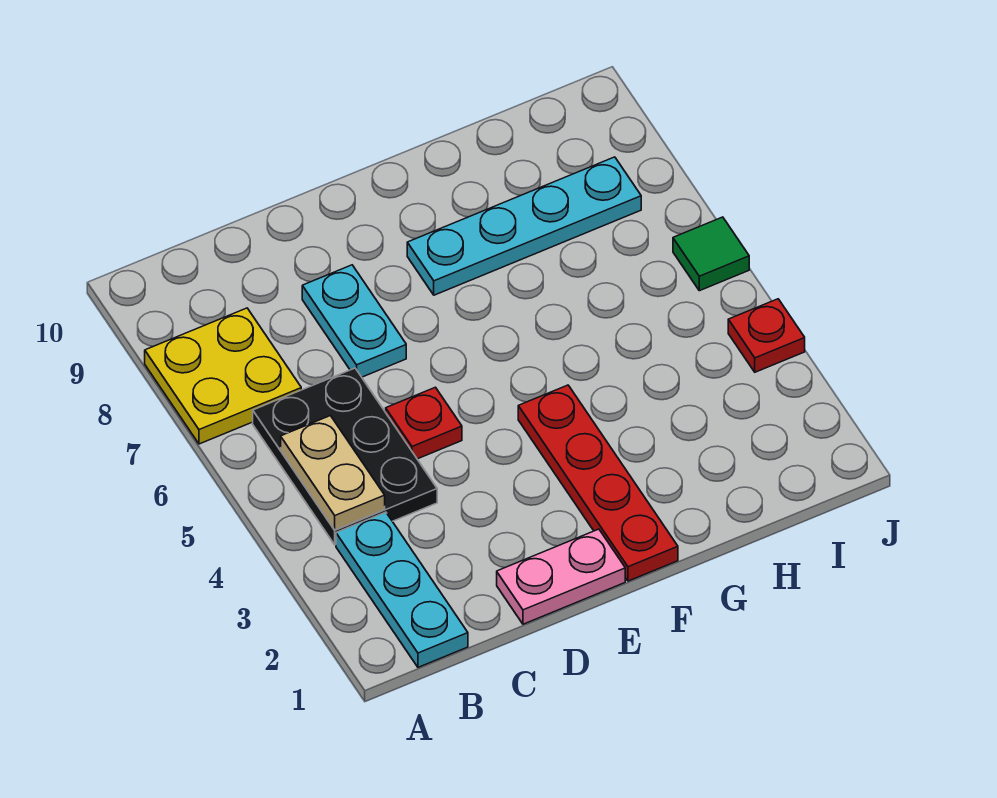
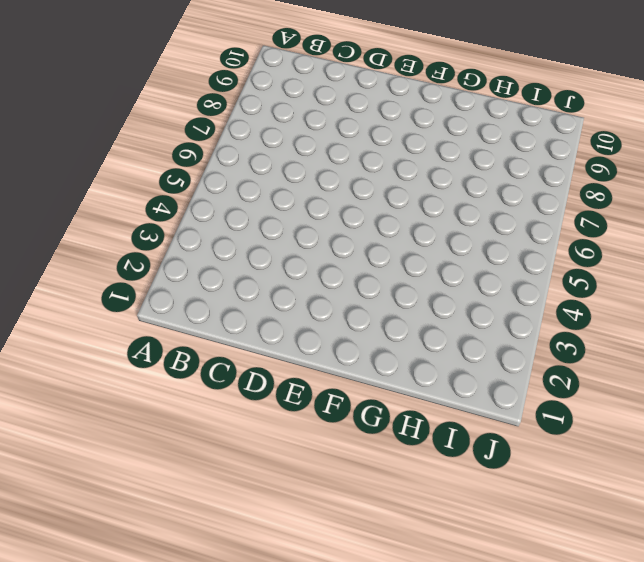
none -> yellow plate A7:B8 level 1
none -> cyan plate B1:B3 level 1

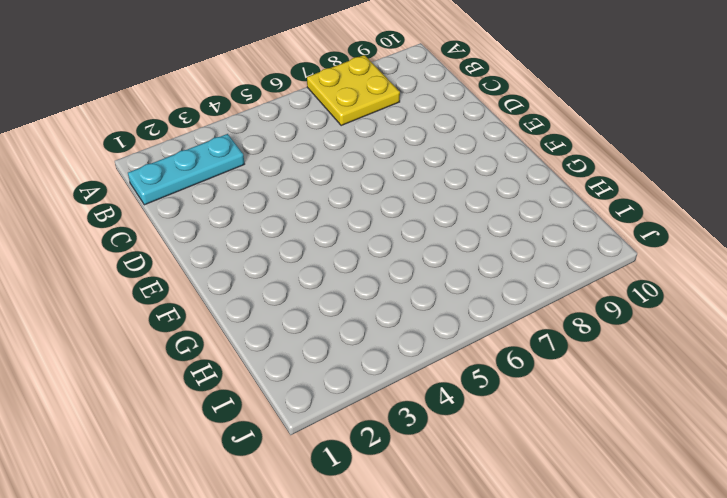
none -> black plate B4:C6 level 1
none -> pink plate D1:E1 level 1

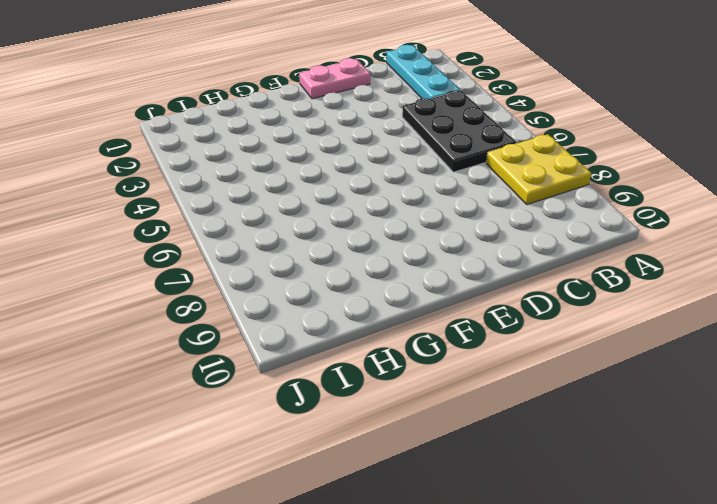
none -> red plate D5 level 1
none -> cyan plate D7:D8 level 1

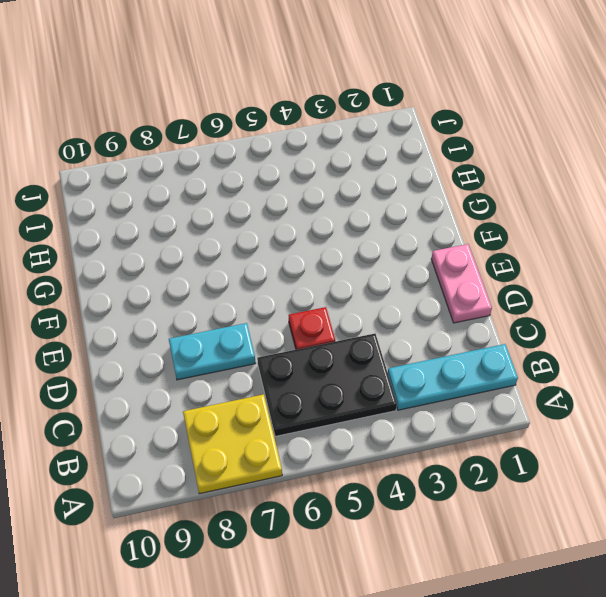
none -> red plate F1:F4 level 1
none -> cyan plate F8:I8 level 1

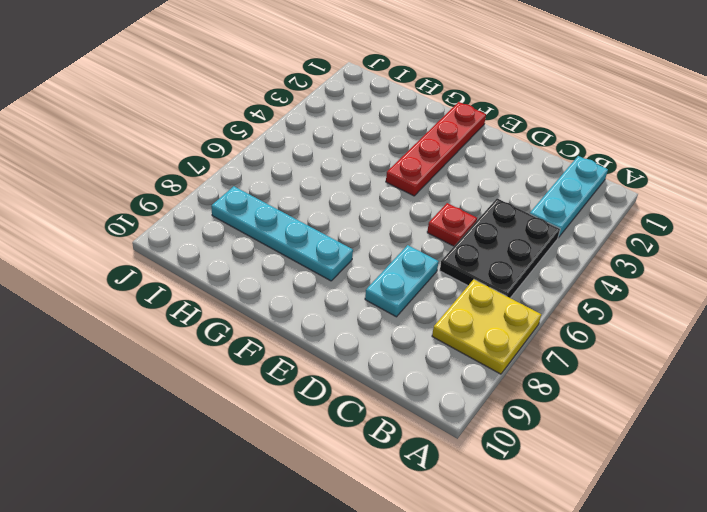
none -> pink plate D1:E1 level 1
none -> red plate J4 level 1

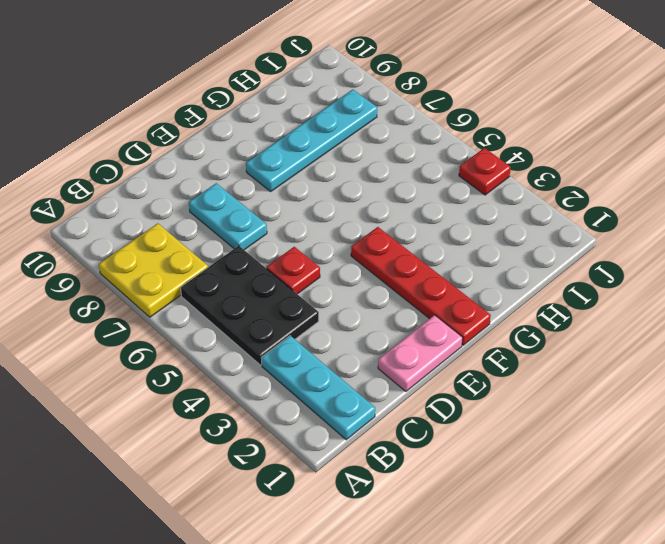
none -> green tile J6 level 1
none -> tan plate B4:B5 level 2

